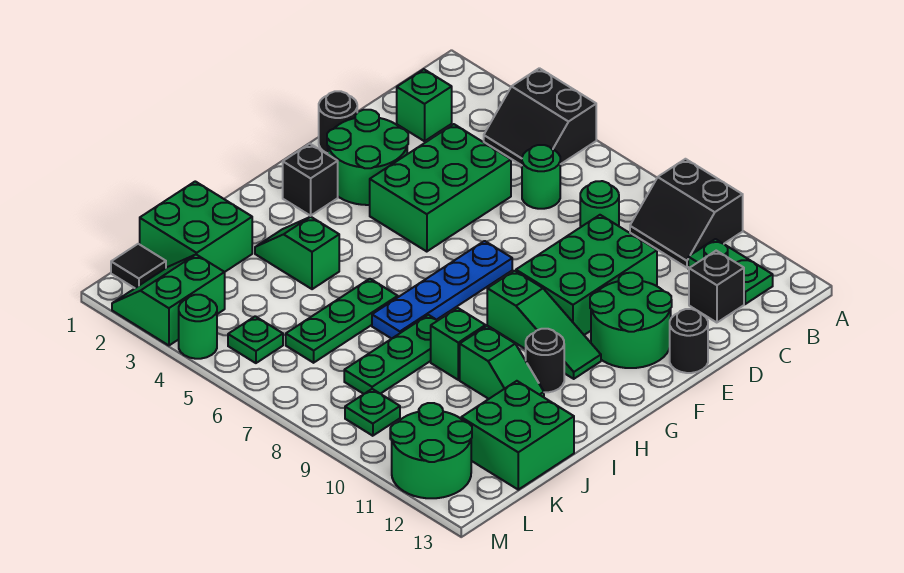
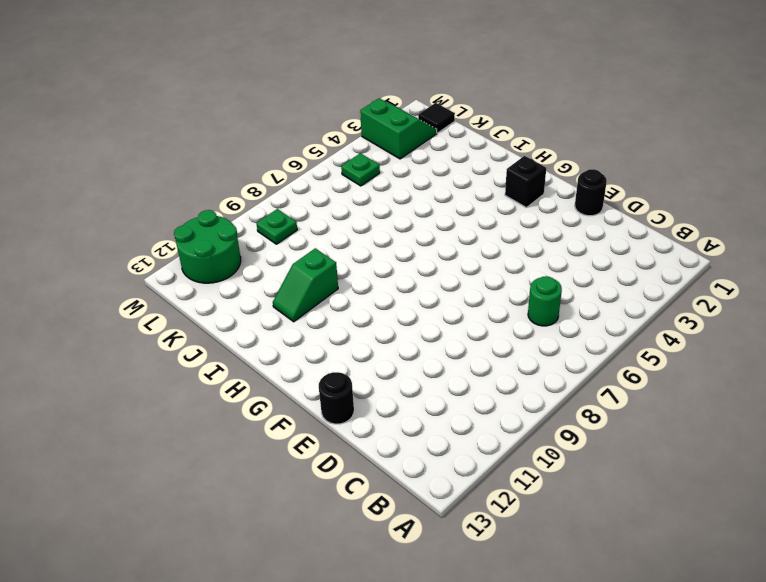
none -> black slope A4:B5 level 1 top A
none -> black slope A9:B10 level 1 top A
none -> green plate B11:B12 level 1
none -> green brick C2 level 1

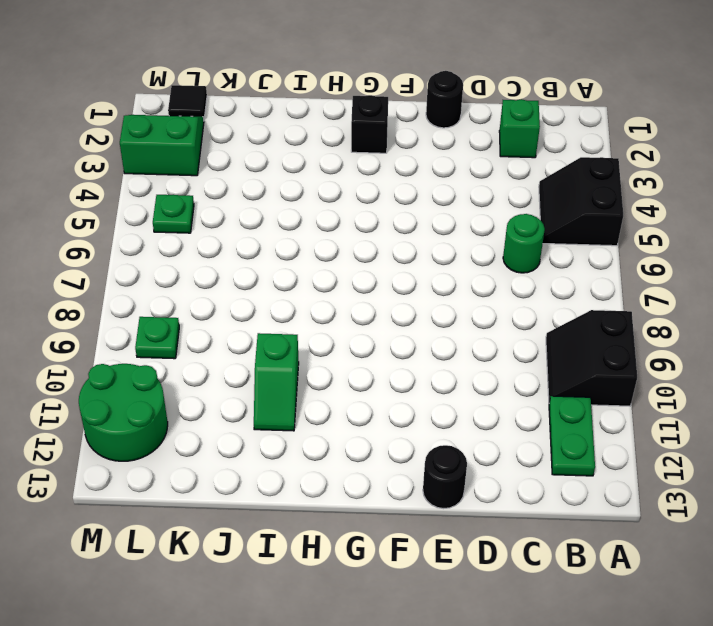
none -> green round brick C8 level 1
none -> black brick C12 level 1
none -> green brick D4:F5 level 1
none -> green brick D9:F10 level 1

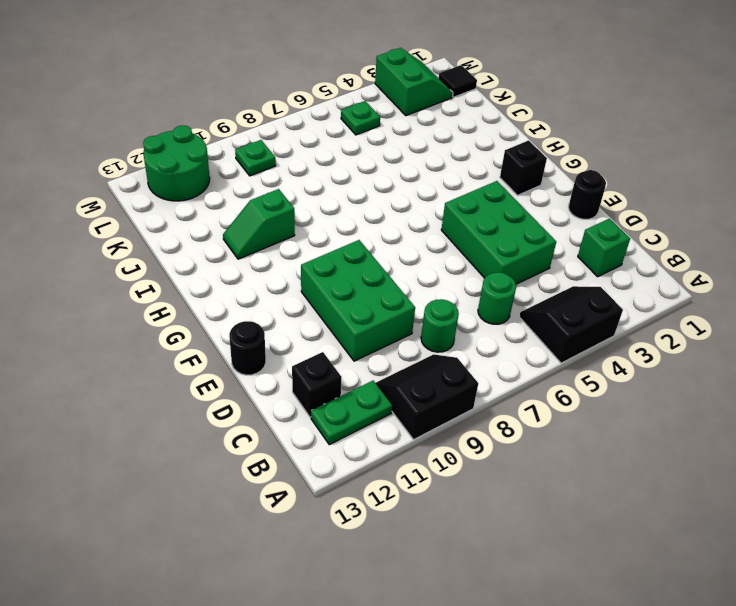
none -> green round brick E2:F3 level 1
none -> green round brick E11:F12 level 1
none -> blue plate F7:I7 level 1
none -> green slope G9:G11 level 1 top 9

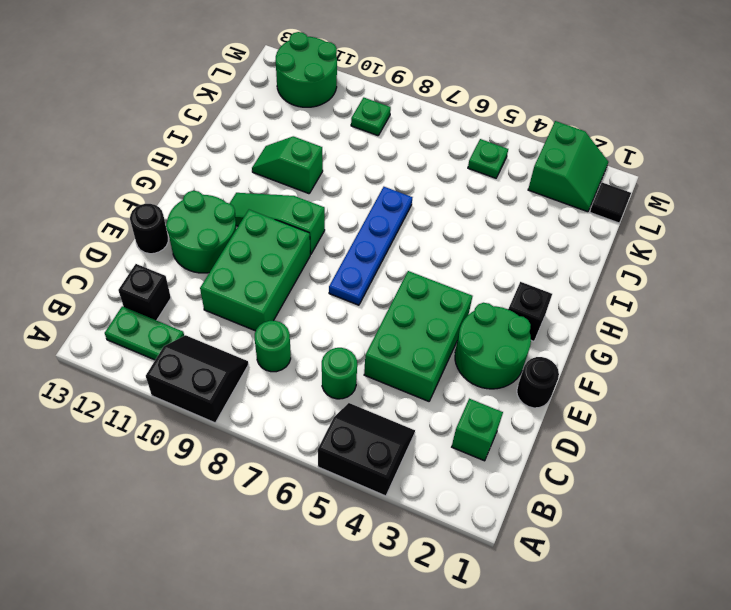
none -> black round brick H11 level 1
none -> green slope I3:I4 level 1 top 4
none -> green plate I6:K6 level 1
none -> green plate I8:K8 level 1

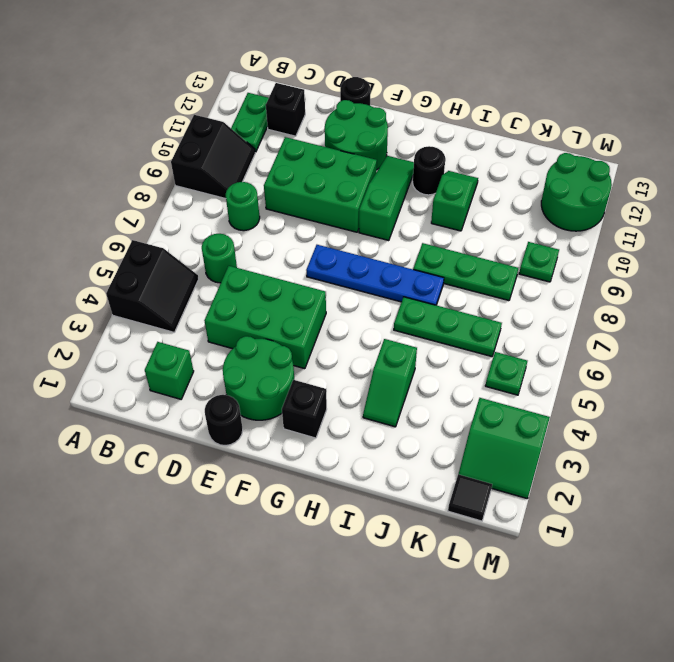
none -> green brick I9 level 1
none -> green brick J1:K2 level 1
none -> green brick J12:K13 level 1
none -> green round brick M4 level 1

